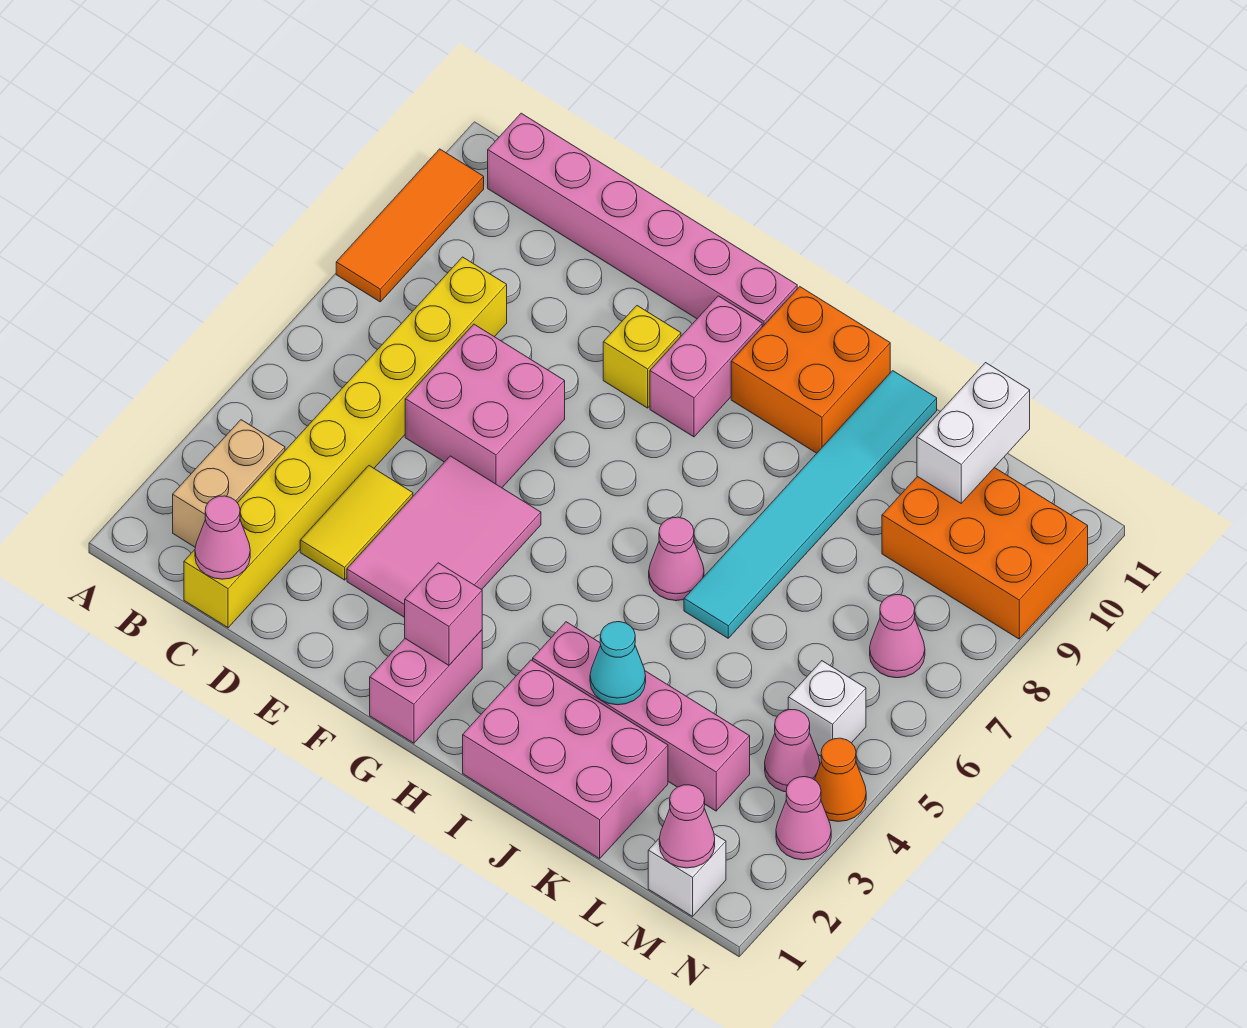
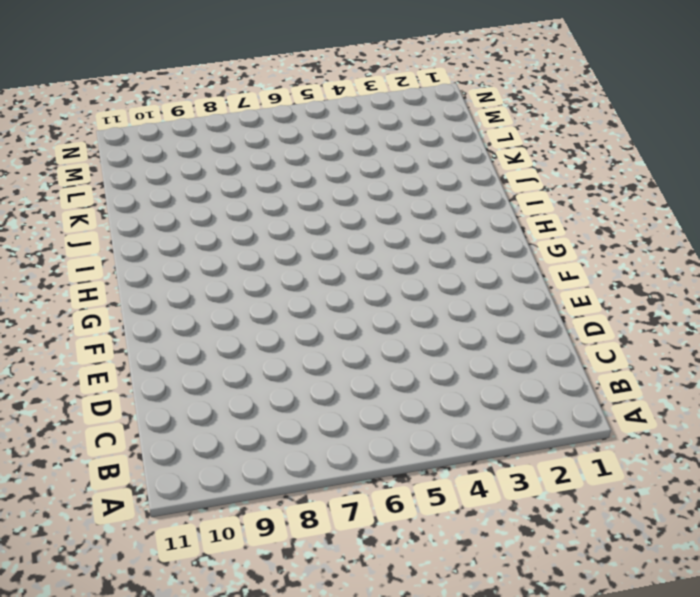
none -> orange tile A8:A10 level 1
none -> tan brick B2:B3 level 1
none -> pink brick B11:G11 level 1

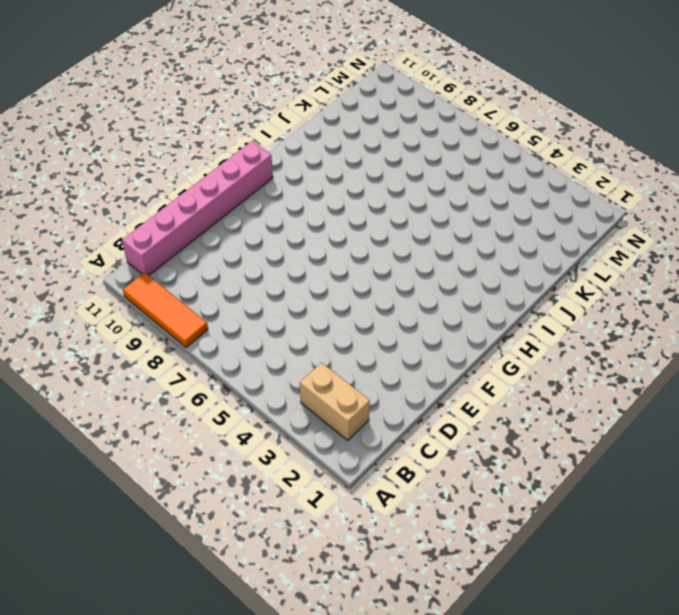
none -> yellow brick C1:C8 level 1
none -> yellow tile D3:D4 level 1
none -> pink brick D6:E7 level 1

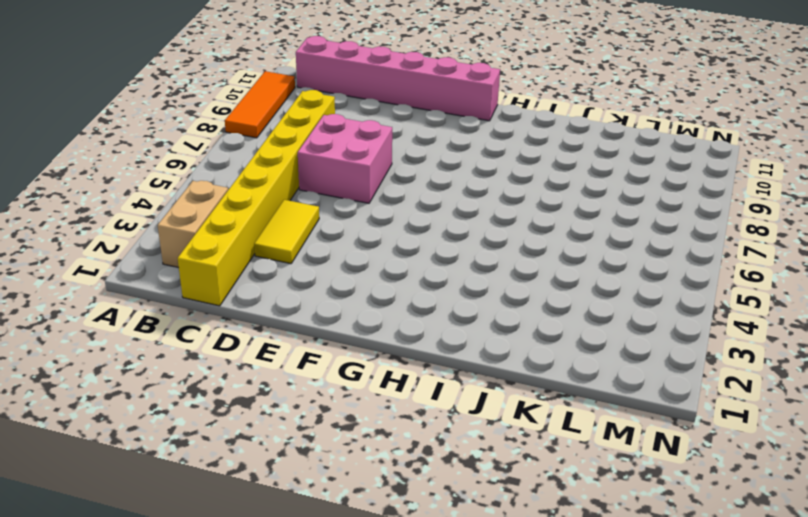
none -> pink tile E3:F5 level 1
none -> yellow brick F9 level 1
none -> pink brick G1:G2 level 1

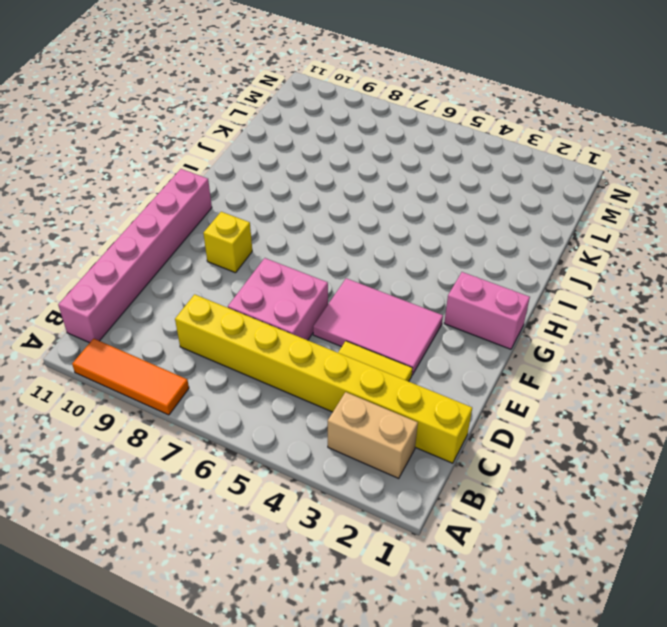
none -> pink brick G9:G10 level 1
none -> orange brick H10:I11 level 1
none -> pink brick I1:K2 level 1

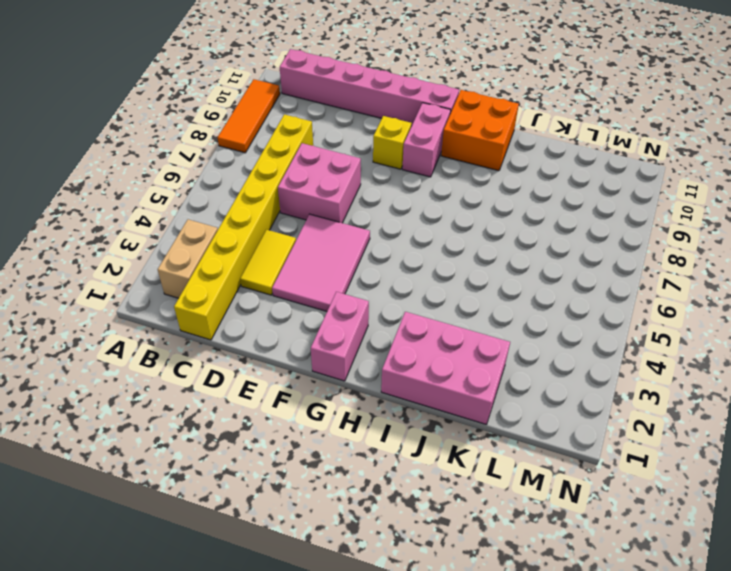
none -> pink brick I3:L3 level 1
none -> pink cone I6 level 1
none -> cyan tile J6:J11 level 1

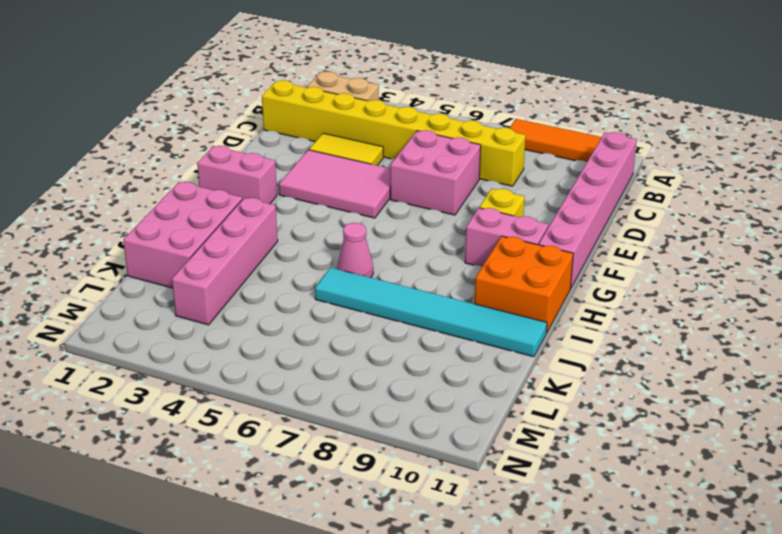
none -> orange brick L9:N10 level 1
none -> white brick M1 level 1
none -> pink cone M4 level 1

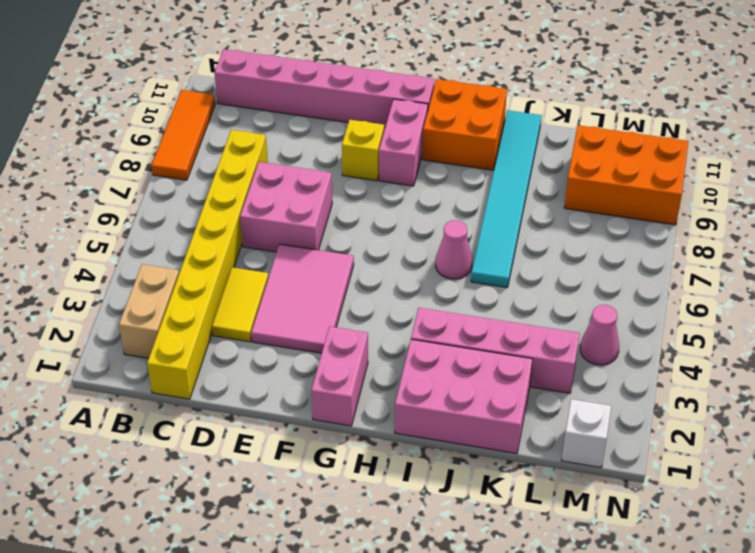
none -> white brick M5 level 1
none -> pink cone M7 level 1
none -> pink cone N3 level 1

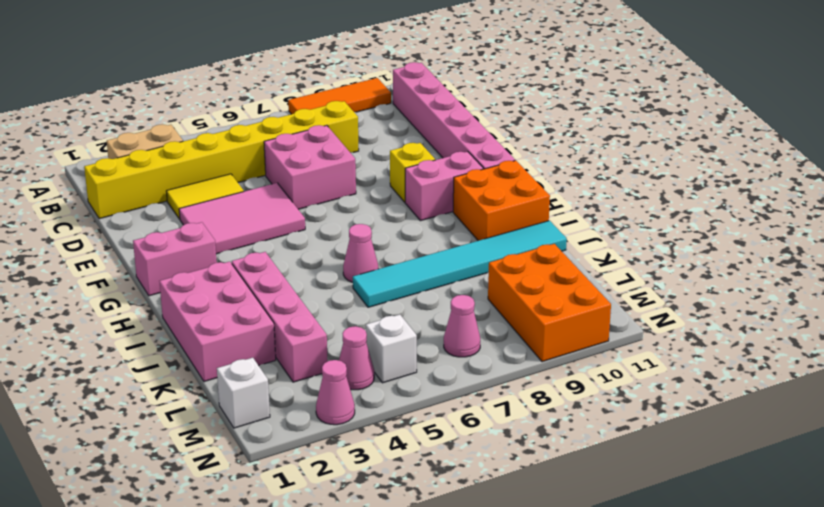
none -> orange cone N4 level 1
none -> pink cone C1 level 2
none -> pink brick G2 level 2

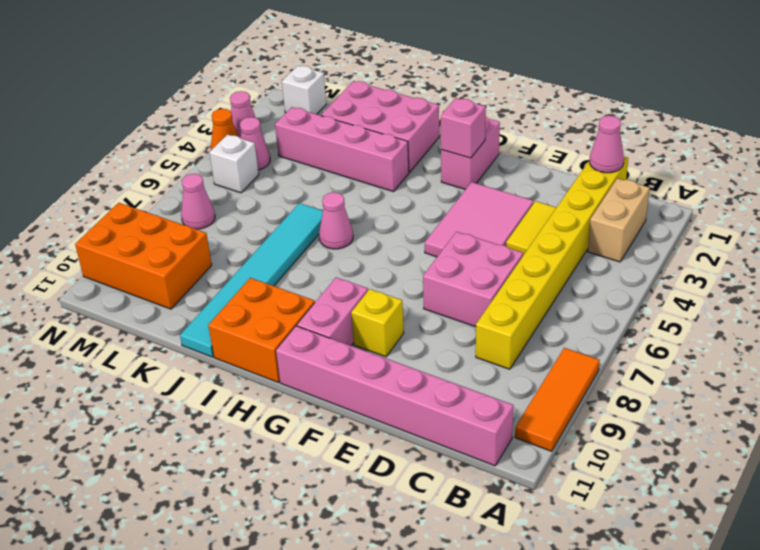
none -> cyan cone J3 level 2
none -> white brick L10:L11 level 2
none -> pink cone M1 level 2

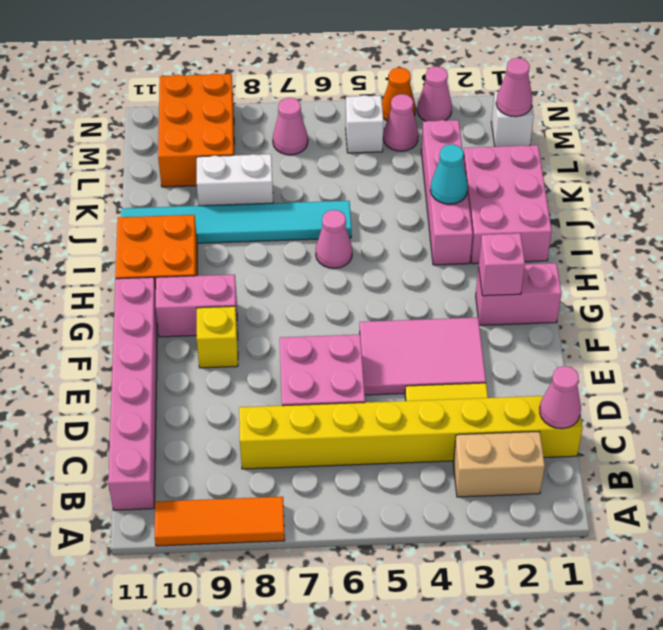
white brick K8:K9 level 1 -> white brick L10:L11 level 2

